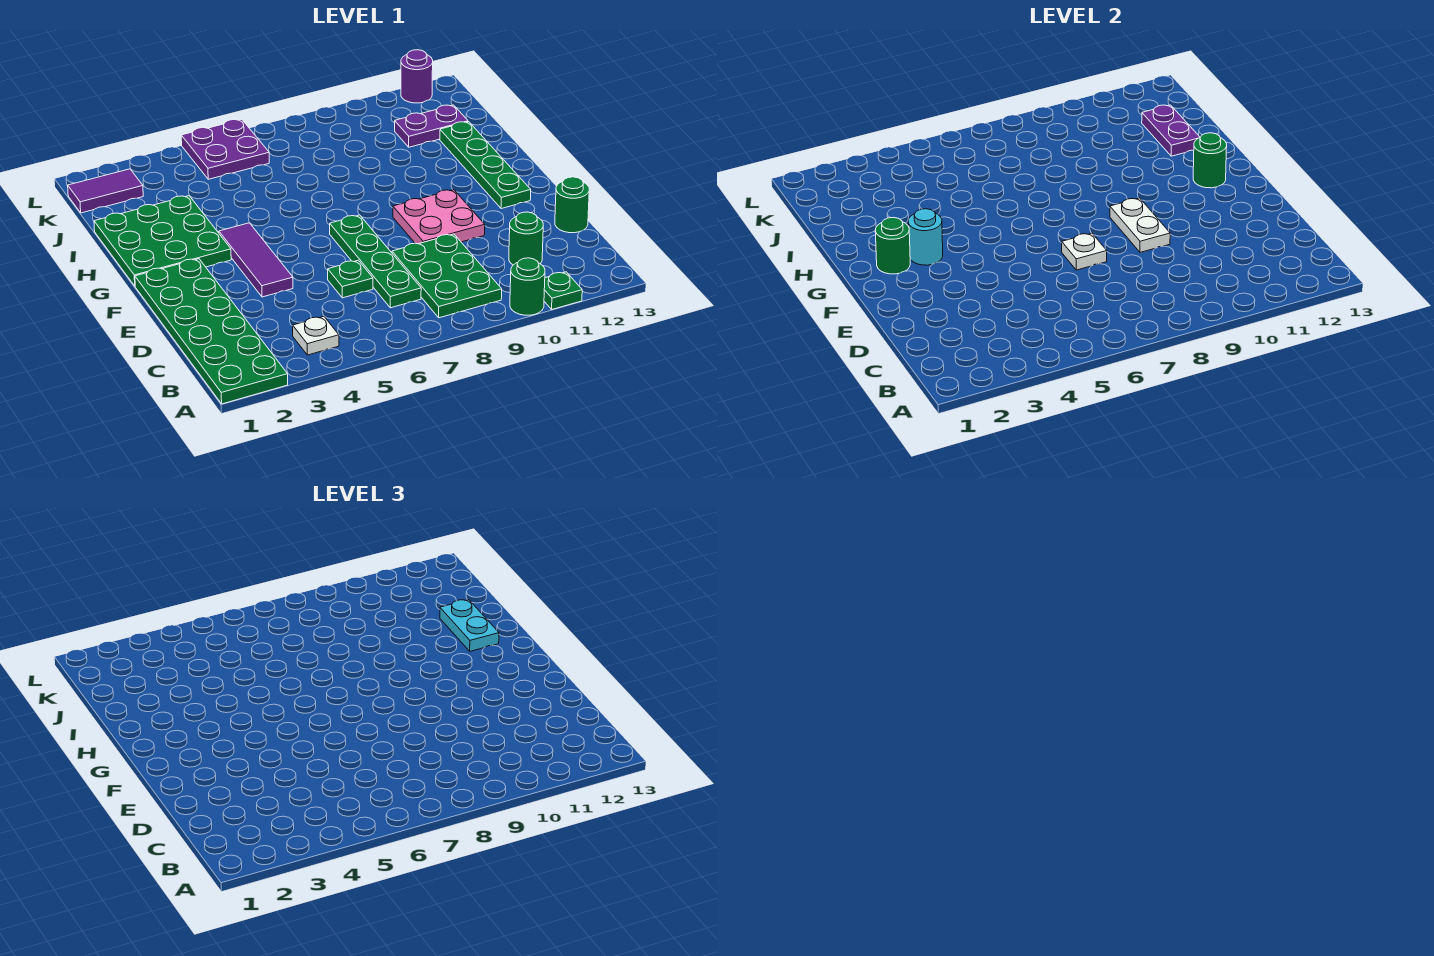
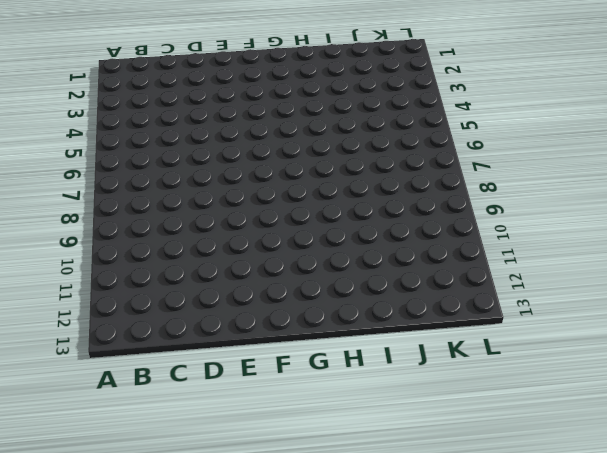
none -> green plate A1:F2 level 1
none -> green round brick A10 level 1
none -> green plate A11 level 1

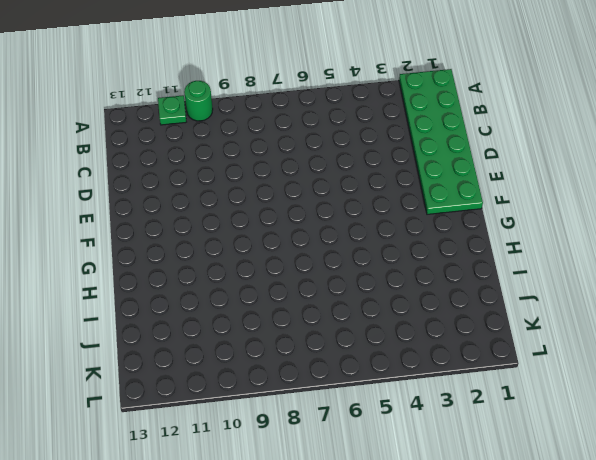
none -> white plate B4 level 1
none -> green plate B8:D9 level 1
none -> green plate C7:F7 level 1

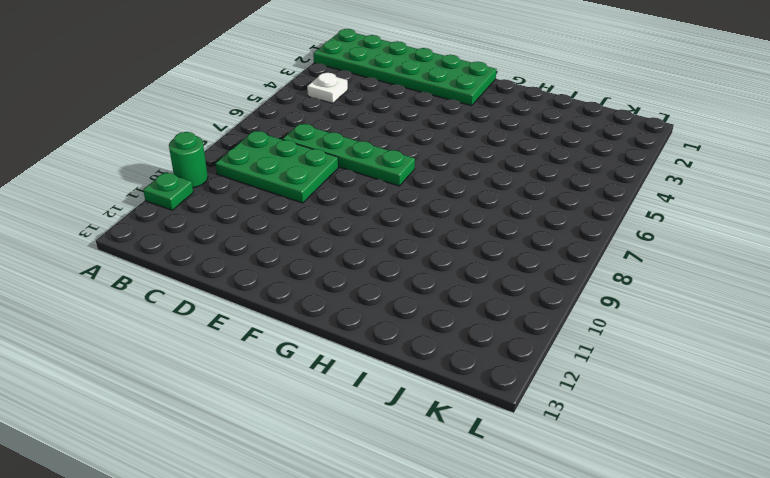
none -> green round brick C11 level 1
none -> green plate D6 level 1
none -> green round brick D13 level 1

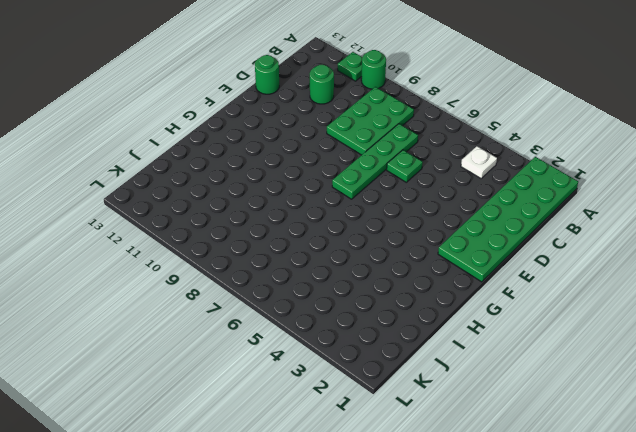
none -> purple tile E4:G4 level 1
none -> pink plate E9:F10 level 1
none -> green plate F12:I12 level 1

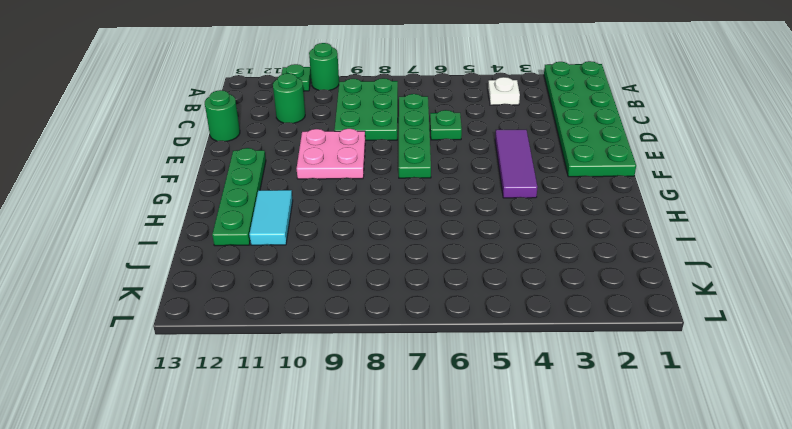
cyan tile H11:I11 level 1 -> none
none -> green plate G1:I3 level 1
none -> purple plate J11:J12 level 1
none -> purple tile K1:K2 level 1

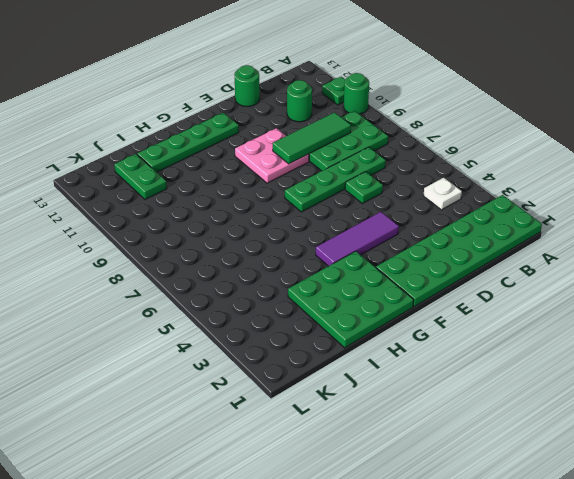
green tile C9:E9 level 2 -> white plate E9:F9 level 2
green plate J11:J12 level 1 -> purple plate J11:J12 level 1
none -> purple tile K1:K2 level 1
none -> purple plate K5:L6 level 1
none -> purple round brick L12 level 1

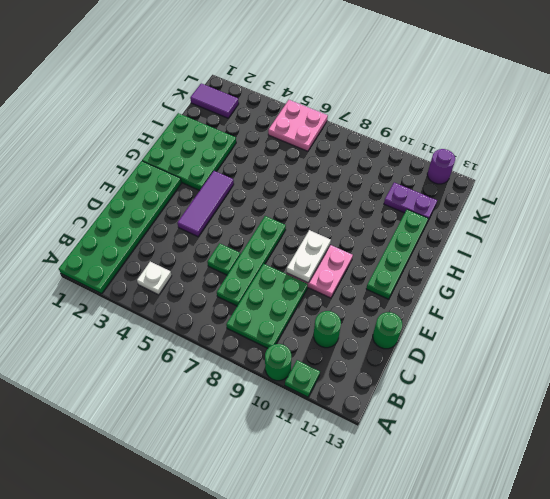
pink plate K5:L6 level 1 -> purple plate K5:L6 level 1
none -> white plate E7 level 2
none -> green round brick G2 level 2
none -> cyan round brick G3 level 2

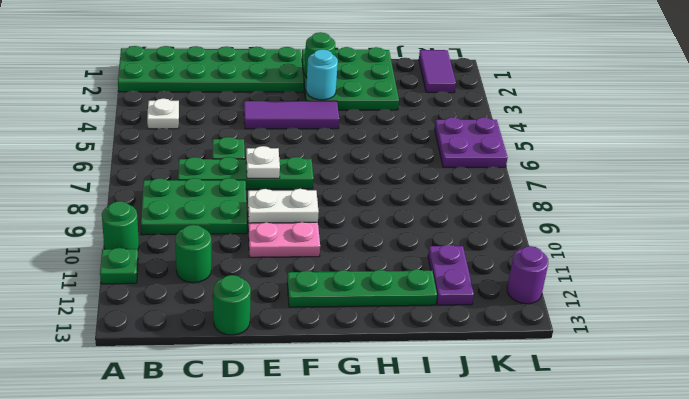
none -> green round brick G12 level 2
none -> purple plate I12:J12 level 2
none -> cyan plate H12:I12 level 3

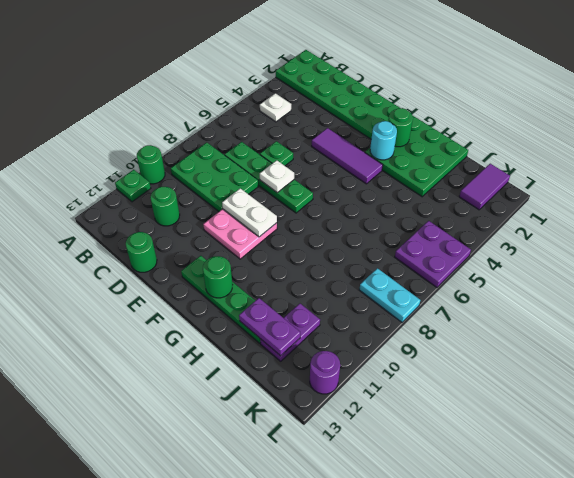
cyan plate K8:L8 level 1 -> cyan plate H12:I12 level 3

